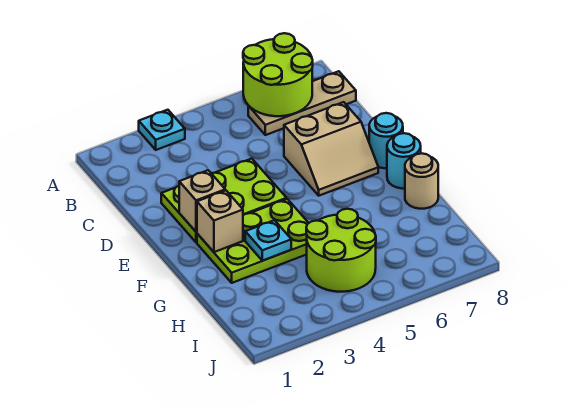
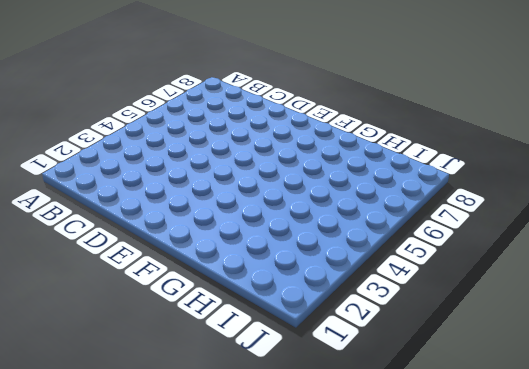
none -> cyan plate A3 level 1
none -> tan plate B6:B8 level 1
none -> lime plate D2:E4 level 1

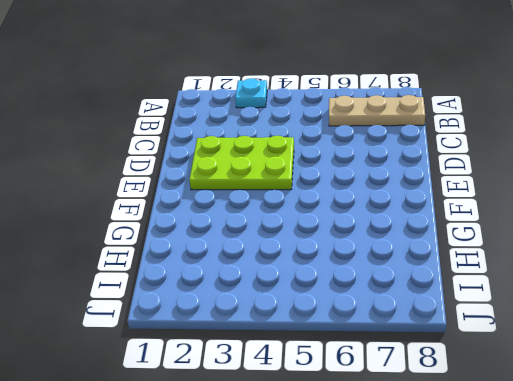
none -> tan slope D6:E7 level 1 top D
none -> cyan round brick E8 level 1
none -> lime plate F2:G4 level 1

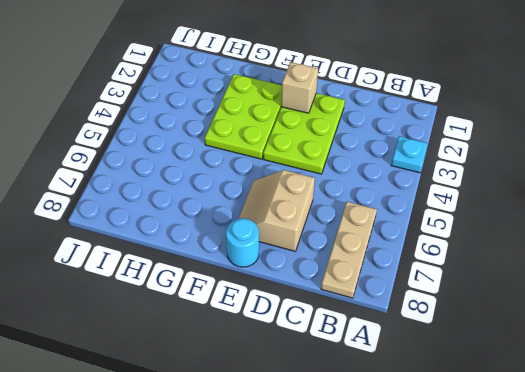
none -> cyan round brick F8 level 1
none -> tan round brick G8 level 1
none -> lime round brick H4:I5 level 1

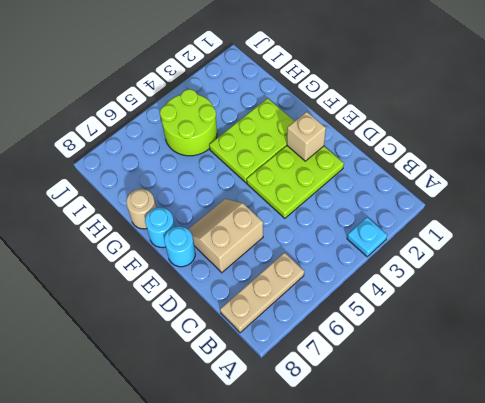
none -> lime round brick A6:B7 level 2
none -> tan brick F2 level 2
none -> cyan plate G3 level 2

